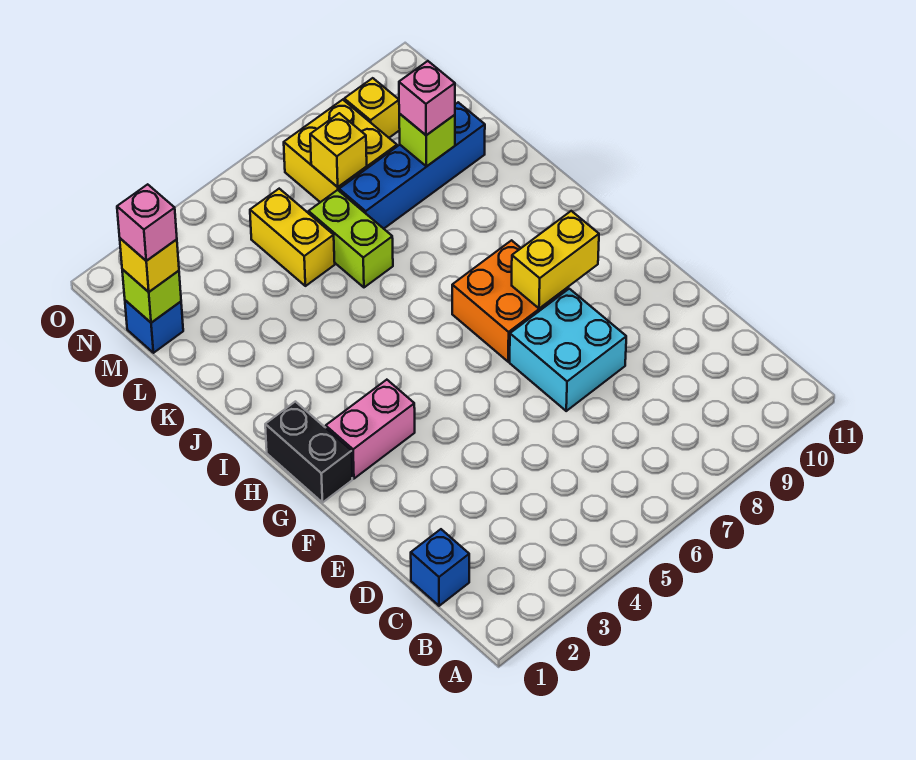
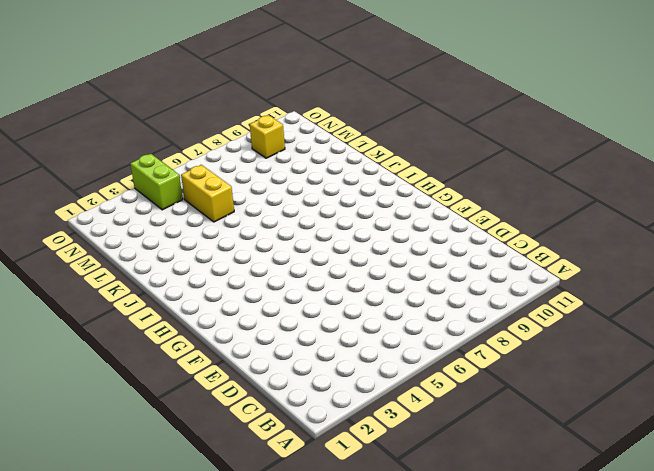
lime brick N4:O4 level 1 -> lime brick K6:L6 level 1
none -> blue brick C1 level 1
none -> cyan brick E7:F8 level 1
none -> black brick G1:H1 level 1

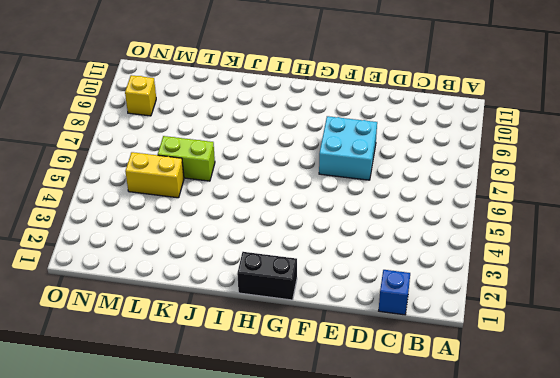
none -> pink brick G2:G3 level 1
none -> orange brick G7:H8 level 1
none -> blue brick L7:L10 level 1

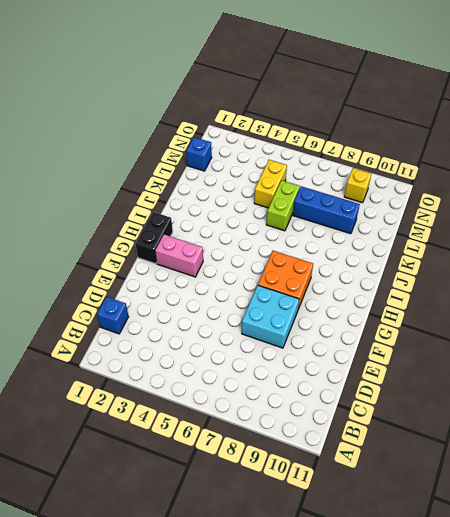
blue brick L7:L9 level 1 -> blue brick L7:L10 level 1
none -> yellow brick M7:N8 level 1
none -> yellow brick G8:G9 level 2
none -> lime brick L9 level 2

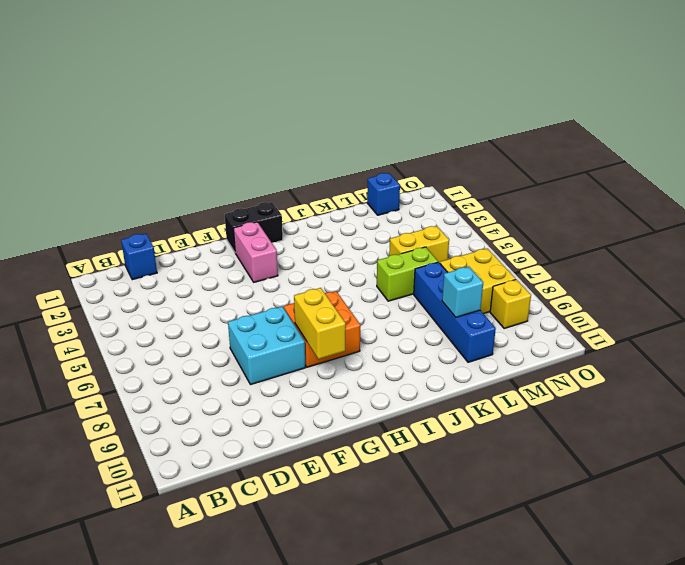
cyan brick L9 level 2 -> lime brick L9 level 2
none -> lime brick M1 level 2
none -> yellow brick M7 level 2
none -> pink brick L9 level 3

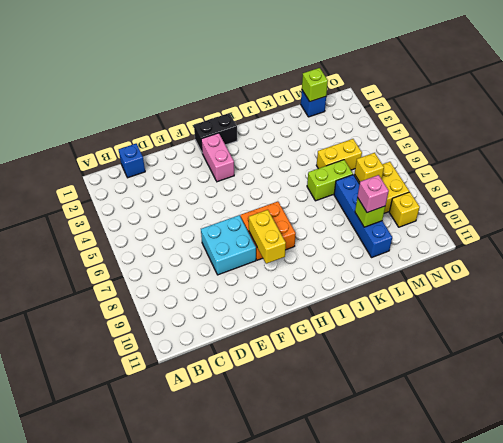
none -> yellow brick M1 level 3
none -> pink brick M1 level 4

